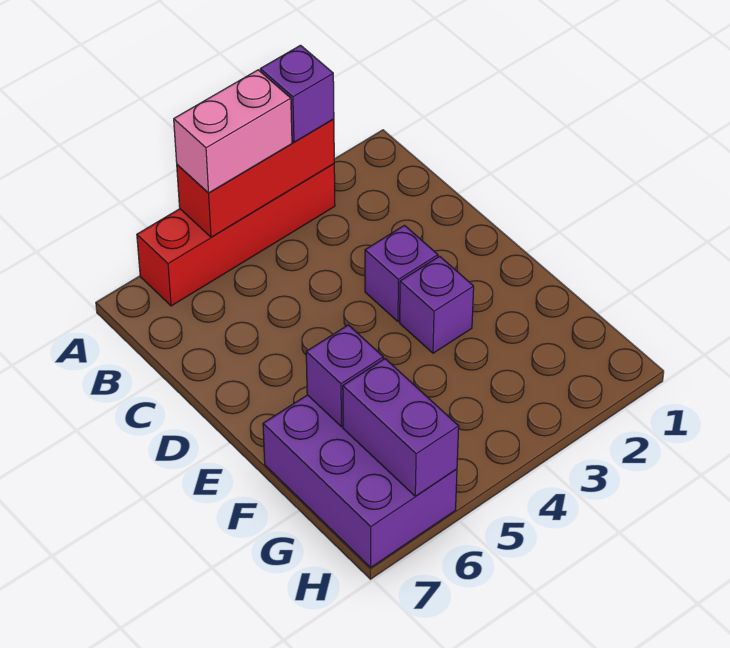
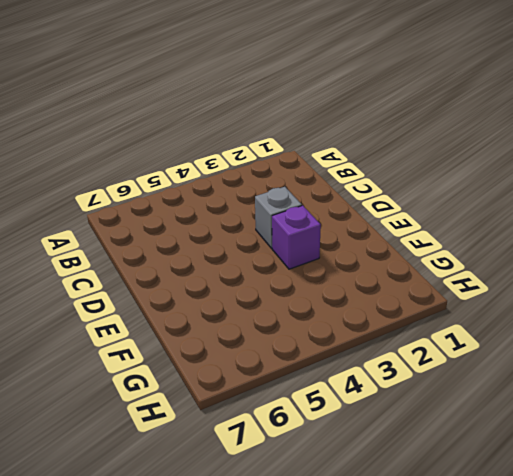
grey brick D3 level 1 -> purple brick D3 level 1
none -> red brick A3:A6 level 1
none -> purple brick F6:H7 level 1

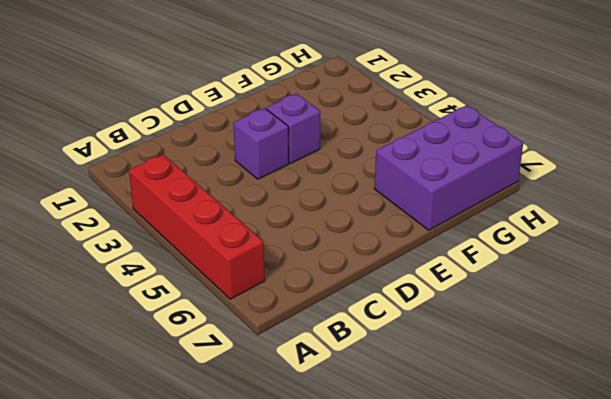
none -> red brick A3:A5 level 2
none -> purple brick F6 level 2

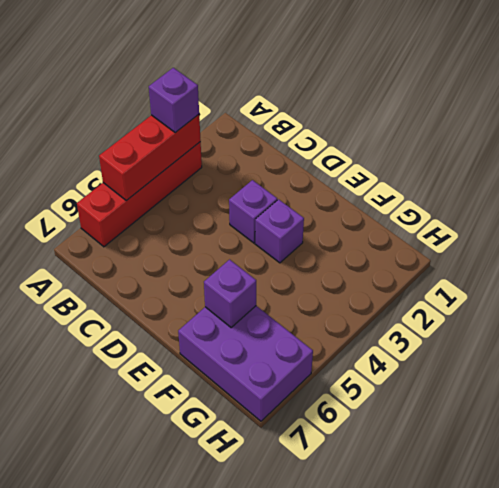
none -> purple brick G6:H6 level 2
none -> pink brick A4:A5 level 3

